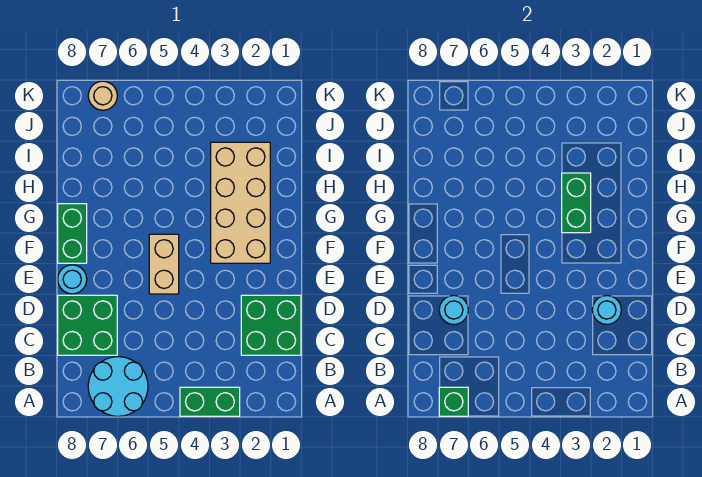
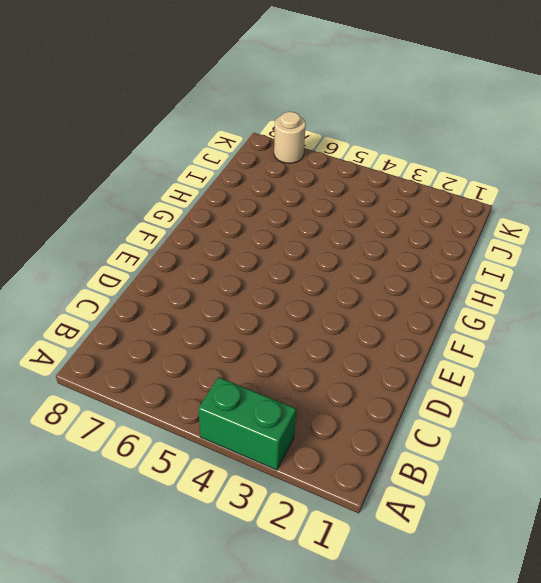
none -> cyan round brick A6:B7 level 1
none -> green brick C1:D2 level 1
none -> green brick C7:D8 level 1

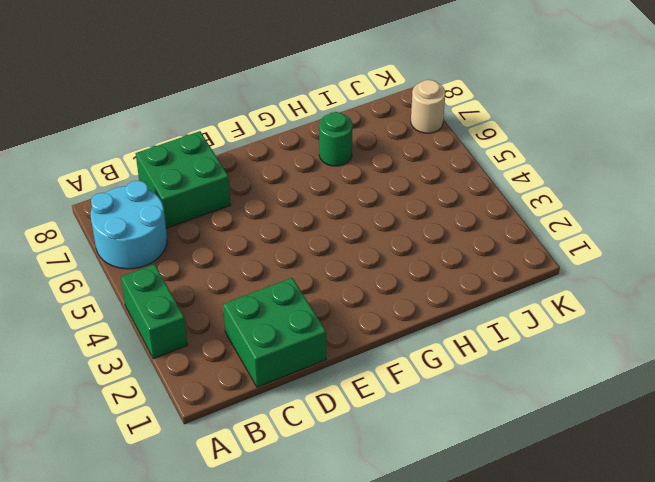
green round brick H7 level 1 -> none
none -> tan brick E5:F5 level 1
none -> cyan round brick E8 level 1
none -> tan brick F2:I3 level 1

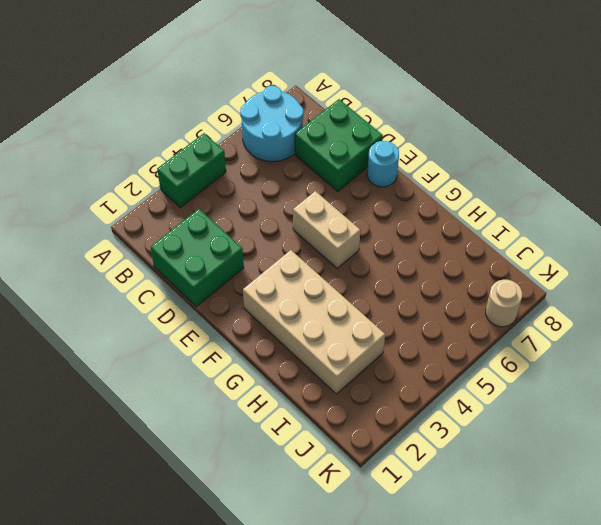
none -> green brick F8:G8 level 1
none -> green brick A7 level 2
none -> cyan round brick D2 level 2

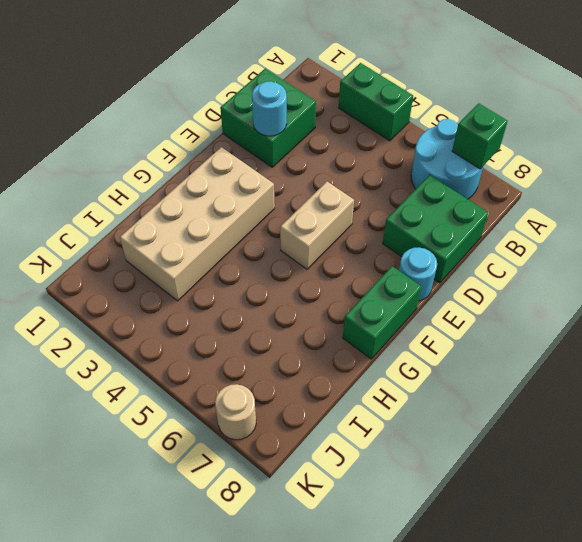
none -> cyan round brick D7 level 2
none -> green brick G3:H3 level 2

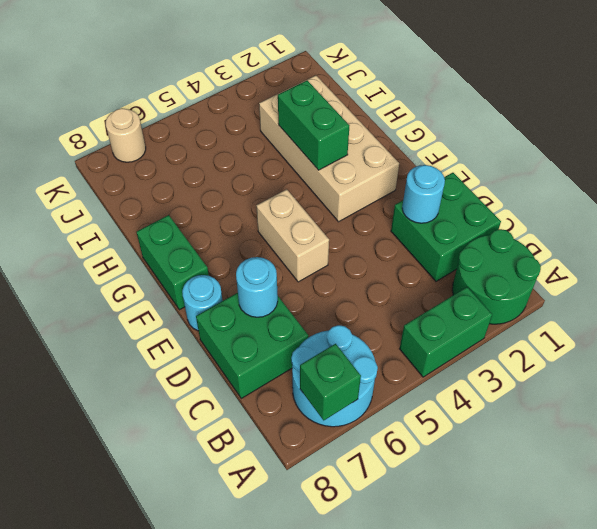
green round brick A1:B2 level 1 -> none

